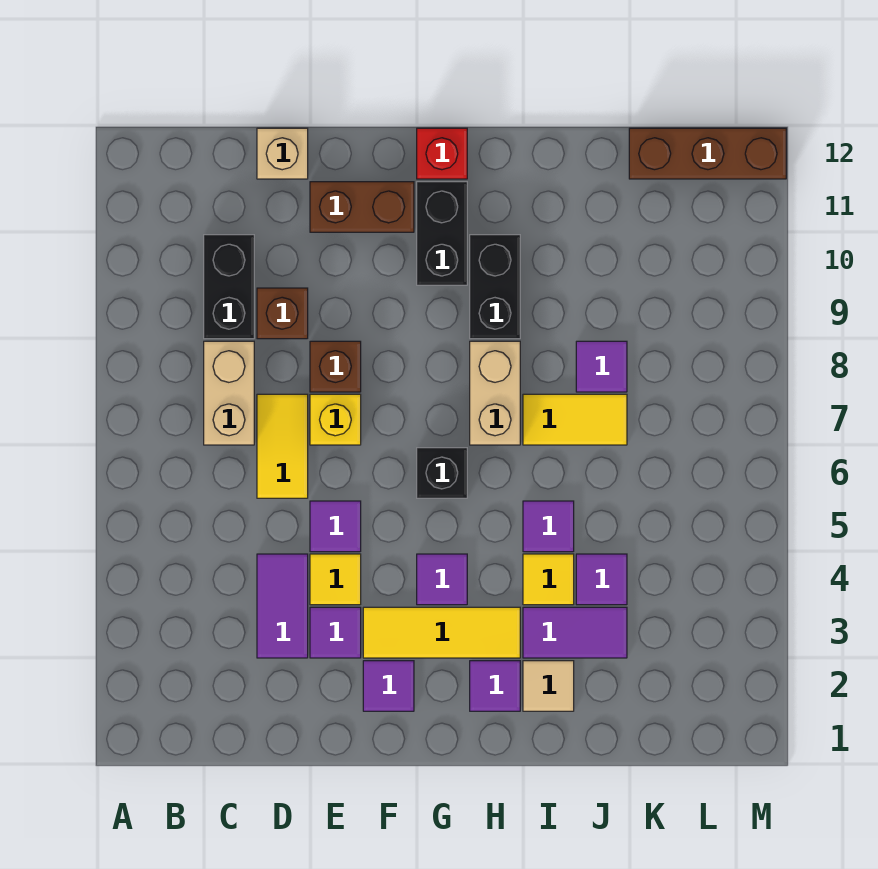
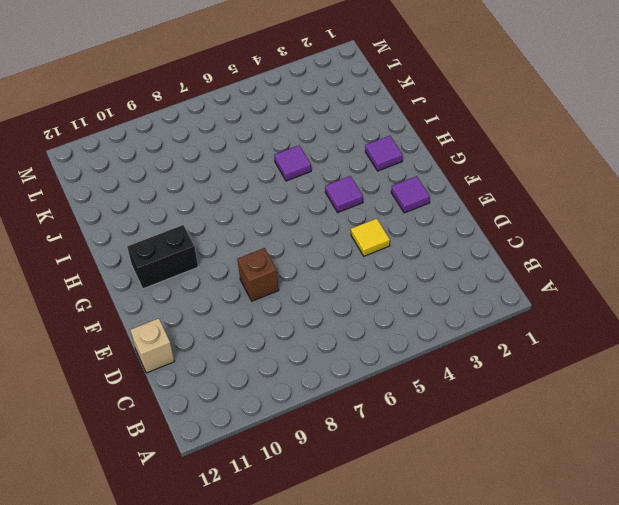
none -> tan brick C7:C8 level 1
none -> black brick C9:C10 level 1
none -> purple tile D3:D4 level 1

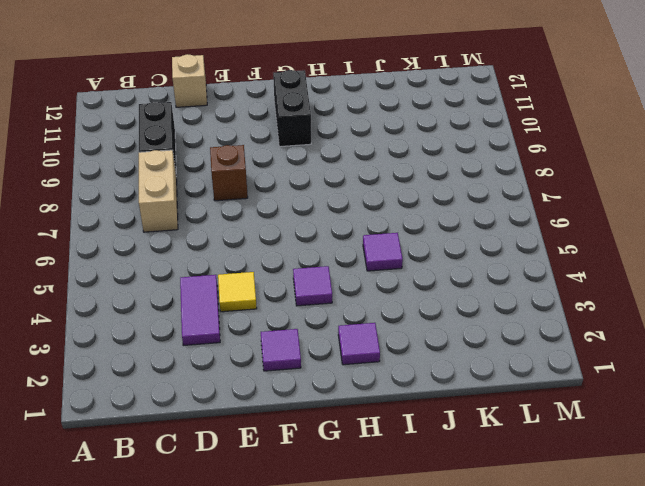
none -> yellow tile D6:D7 level 1
none -> brown brick D9 level 1
none -> purple tile E3 level 1

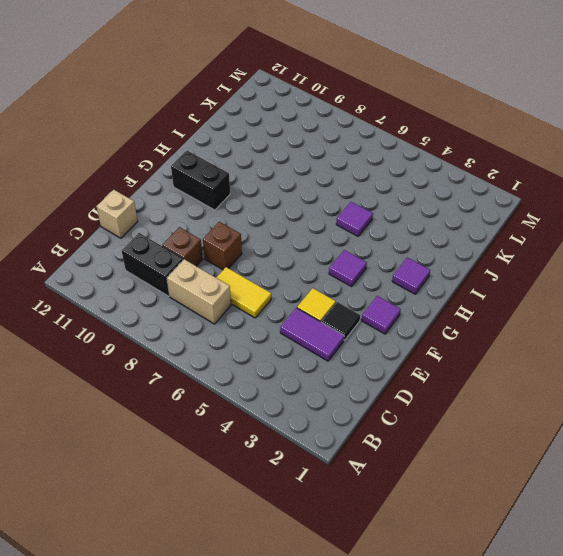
black tile E3 level 1 -> purple tile E3 level 1
none -> purple tile E5 level 1
none -> yellow brick E7 level 1
none -> brown brick E11:F11 level 1

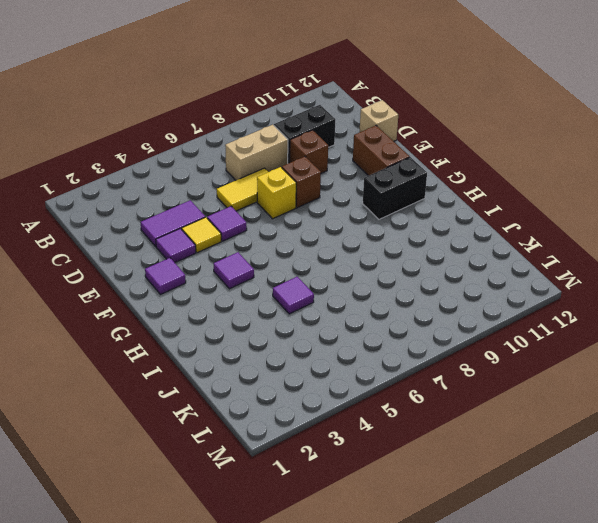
none -> yellow tile F3:H3 level 1
none -> black brick G6 level 1
none -> red brick G12 level 1

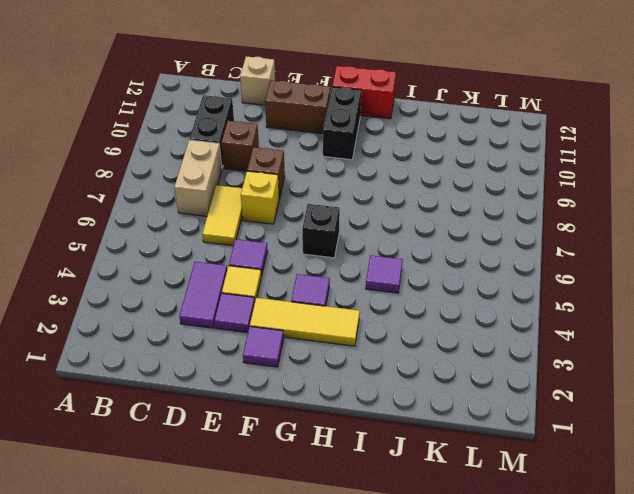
red brick G12:H12 level 1 -> red brick G12 level 1
none -> purple tile H2 level 1
none -> tan brick H7:H8 level 1
none -> black brick H9:H10 level 1

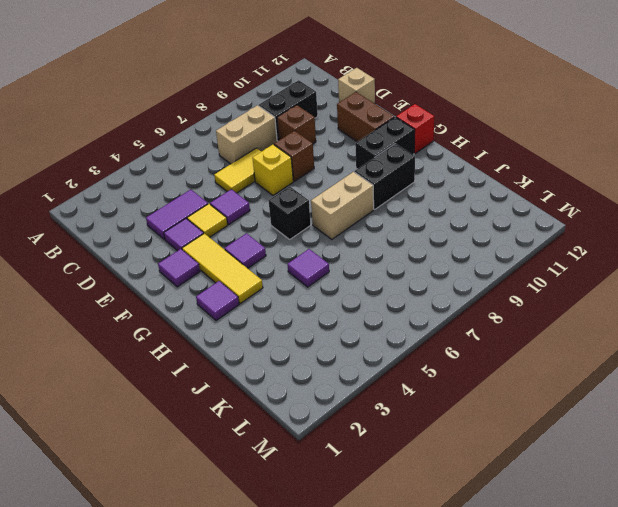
none -> tan tile I2 level 1
none -> purple tile I3:J3 level 1
none -> yellow tile I4 level 1

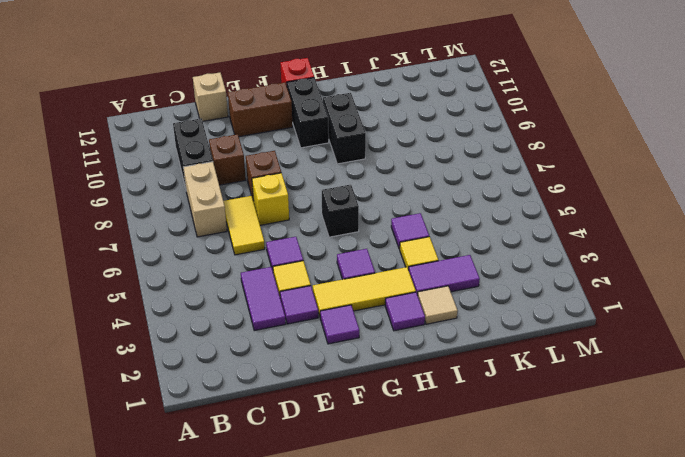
none -> tan brick H7:H8 level 1
none -> yellow tile I7:J7 level 1
none -> purple tile J4 level 1

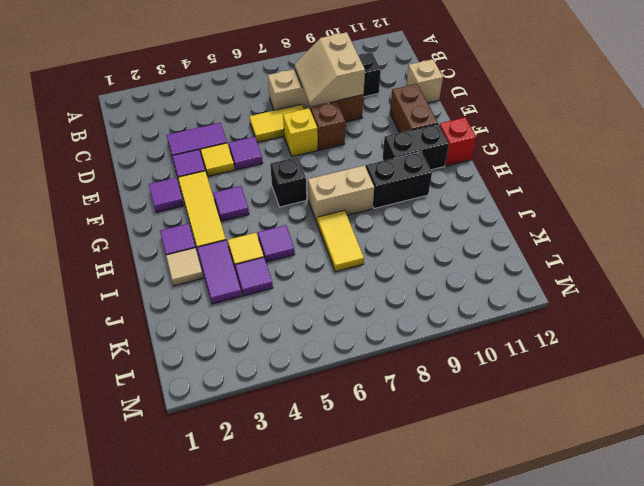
tan slope C8:D9 level 2 top 9 -> none
none -> purple tile J8 level 1
none -> brown brick K12:M12 level 1

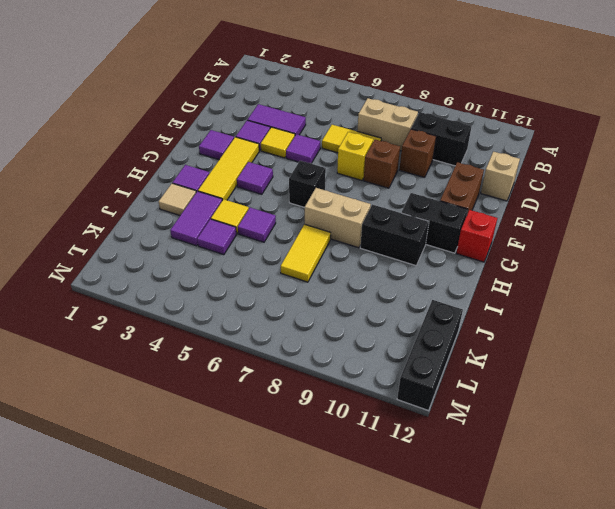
black brick K12:M12 level 1 -> brown brick K12:M12 level 1
none -> purple tile J8 level 1

